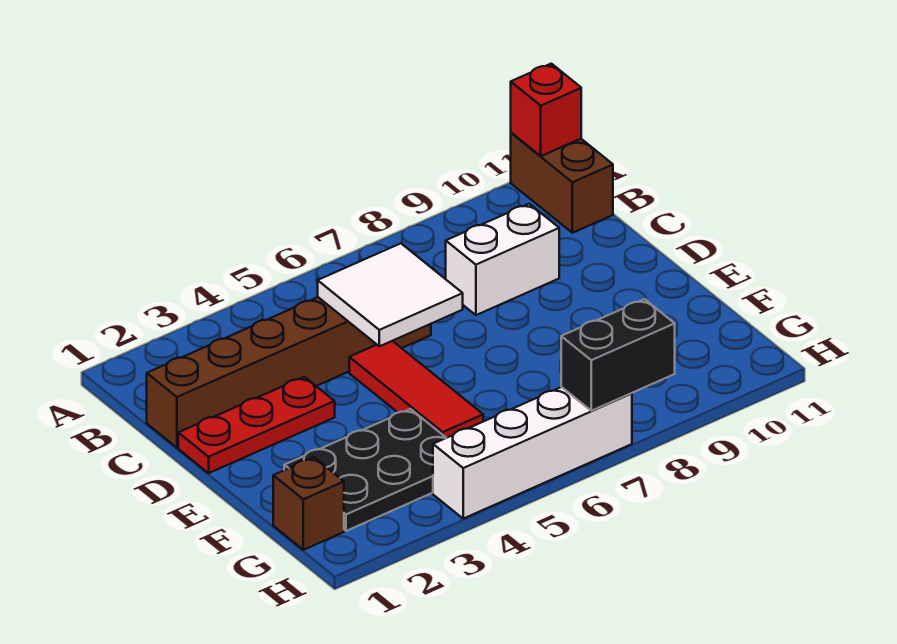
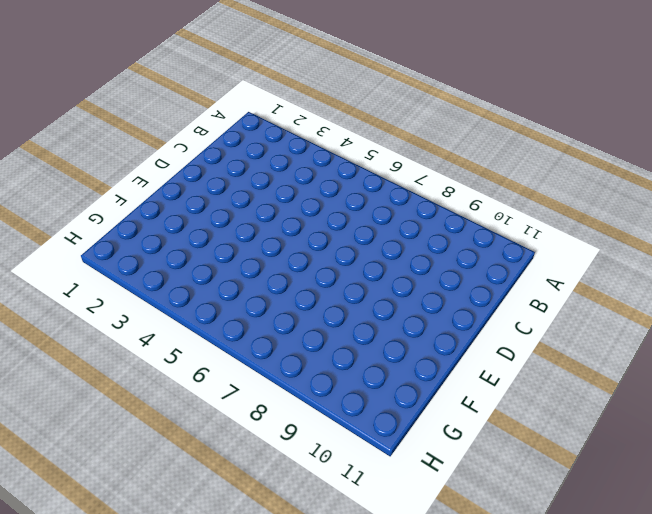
none -> brown brick A11:B11 level 1
none -> brown brick C1:C6 level 1

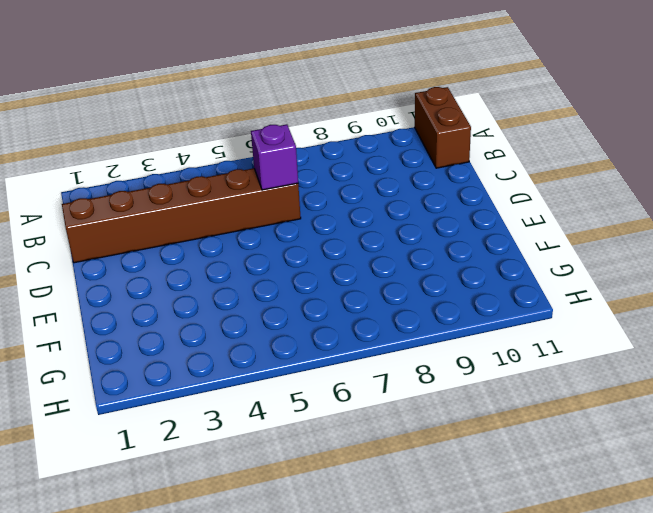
purple brick C6 level 2 -> white tile C5:D6 level 2
none -> white brick C8:C9 level 1
none -> red plate D1:D3 level 1

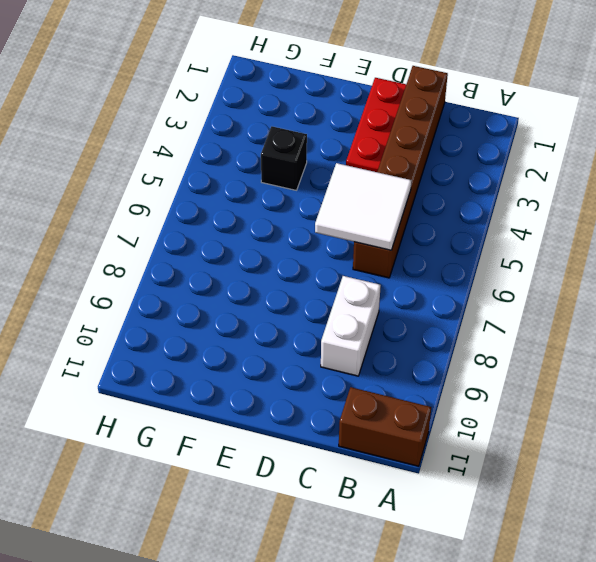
black brick F4 level 1 -> black plate F2:G4 level 1
none -> red tile D5:F5 level 1
none -> brown brick G1 level 1

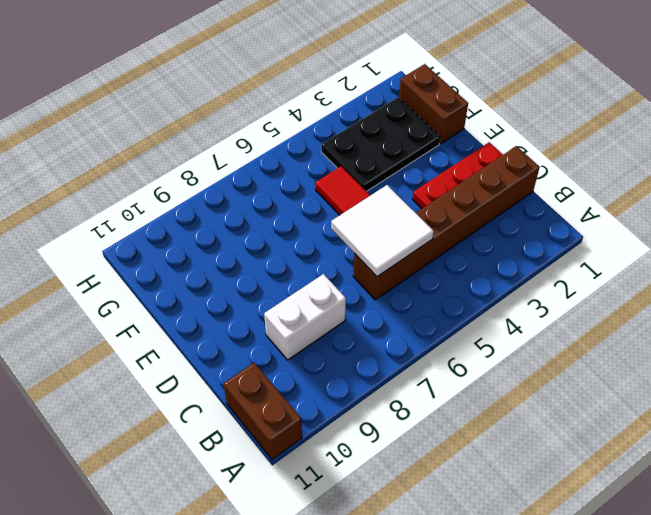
brown brick F1:G1 level 1 -> brown brick G1 level 1
none -> white brick H4:H7 level 1
none -> red brick A11 level 2

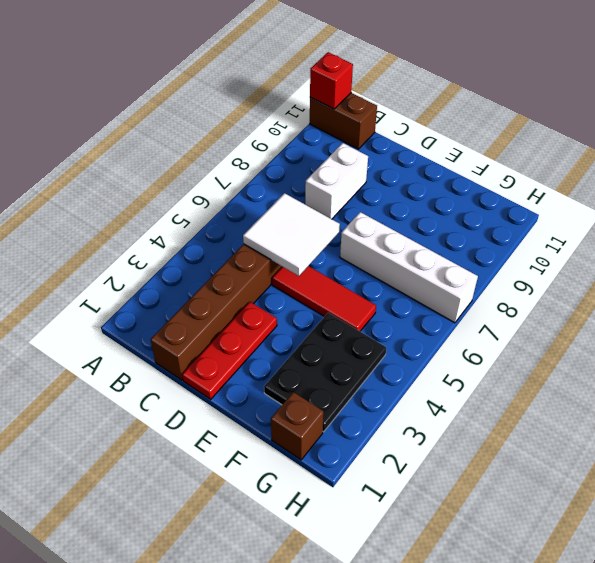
white brick E7:H7 level 1 -> white brick H4:H7 level 1
none -> black brick H7:H8 level 2

